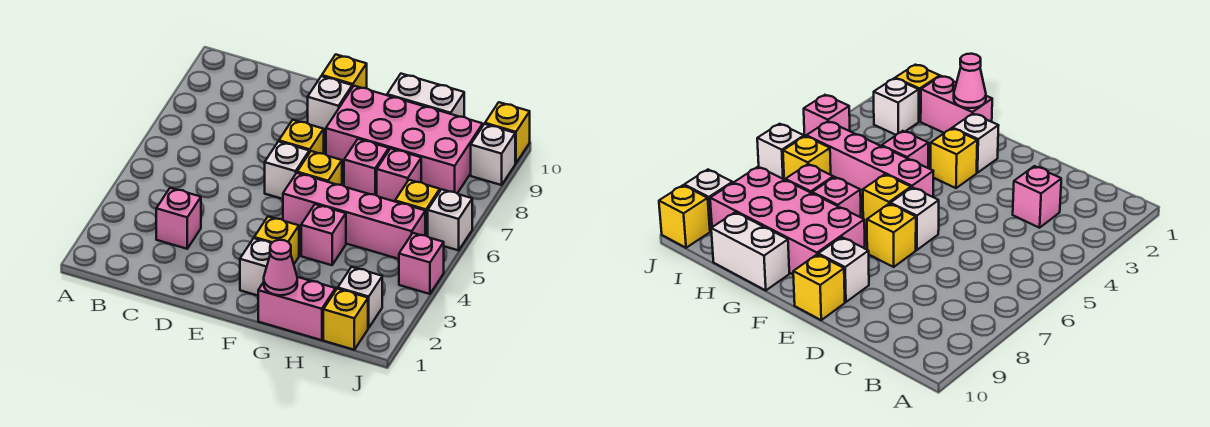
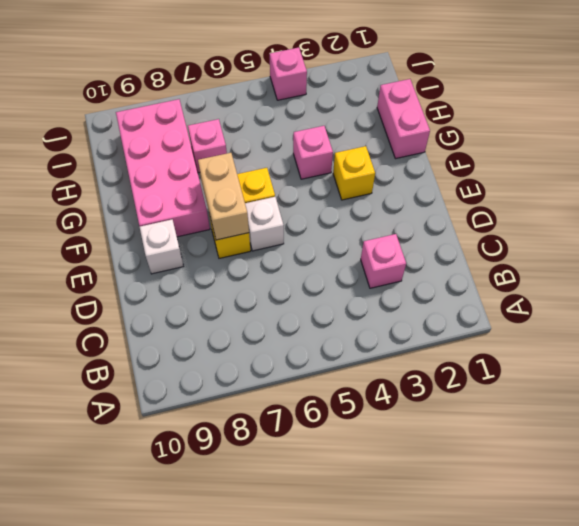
tan brick E7:F7 level 2 -> none
none -> yellow brick E10 level 1
none -> white brick F2 level 1
none -> pink brick F5:I5 level 1

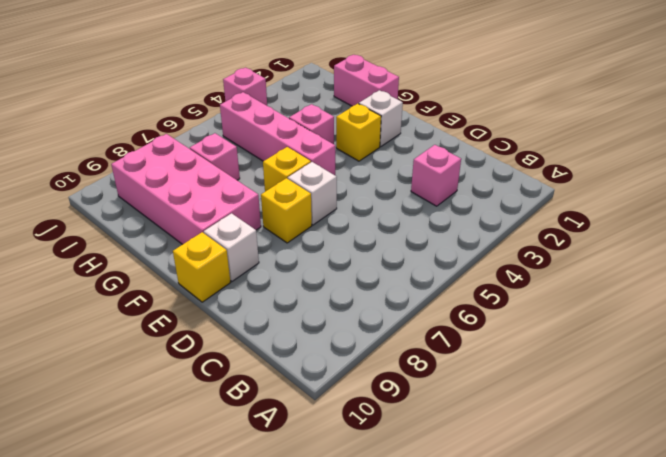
none -> pink brick G7 level 1
none -> white brick G10:H10 level 1
none -> yellow brick I1 level 1

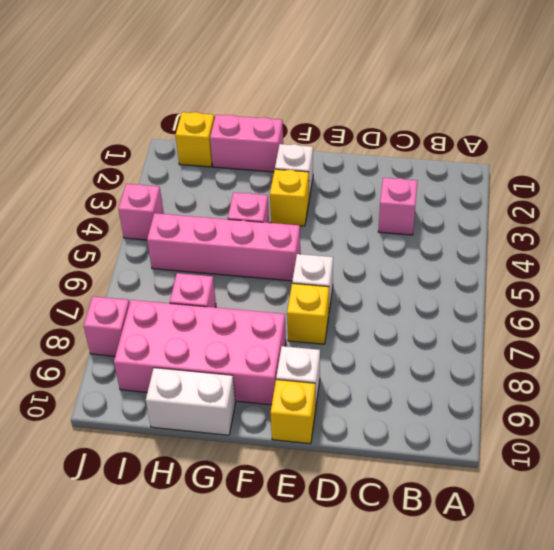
pink brick J8 level 1 -> pink brick G7 level 1
none -> yellow brick F6 level 1
none -> white brick I2 level 1
none -> yellow brick I6 level 1

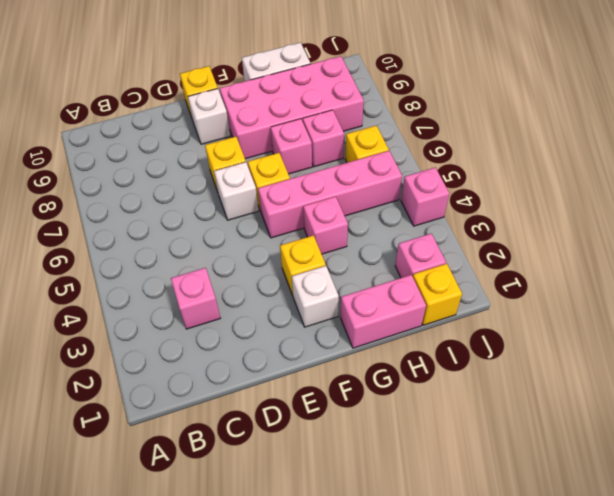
pink brick I2 level 1 -> white brick I2 level 1
none -> white brick J6 level 1
none -> white brick J9 level 1
none -> yellow brick J10 level 1

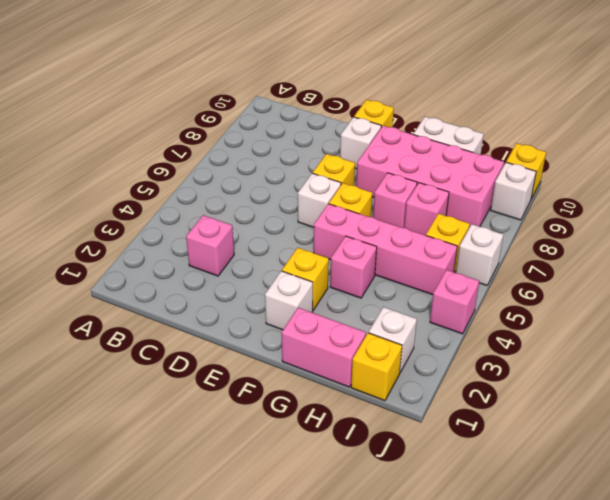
none -> pink cone G1 level 2

